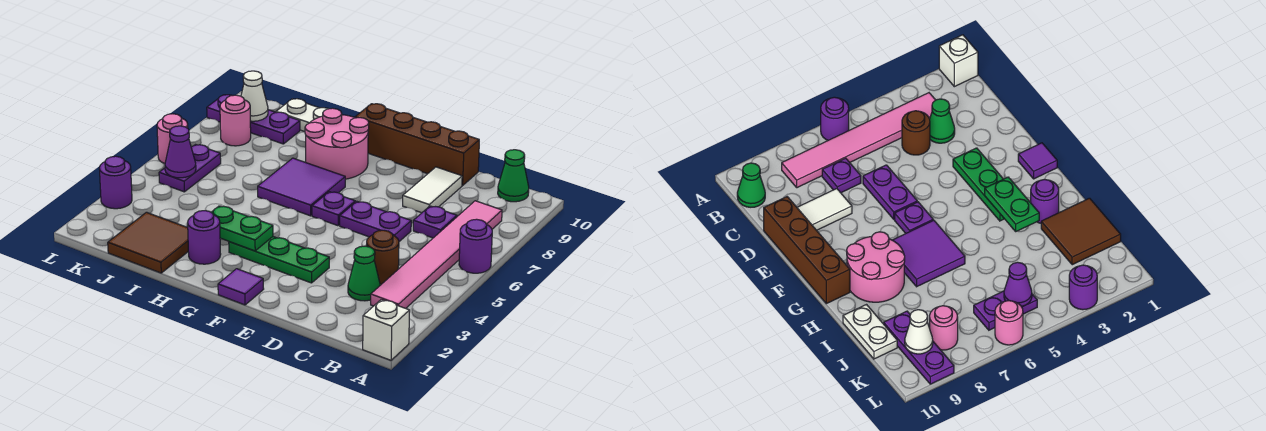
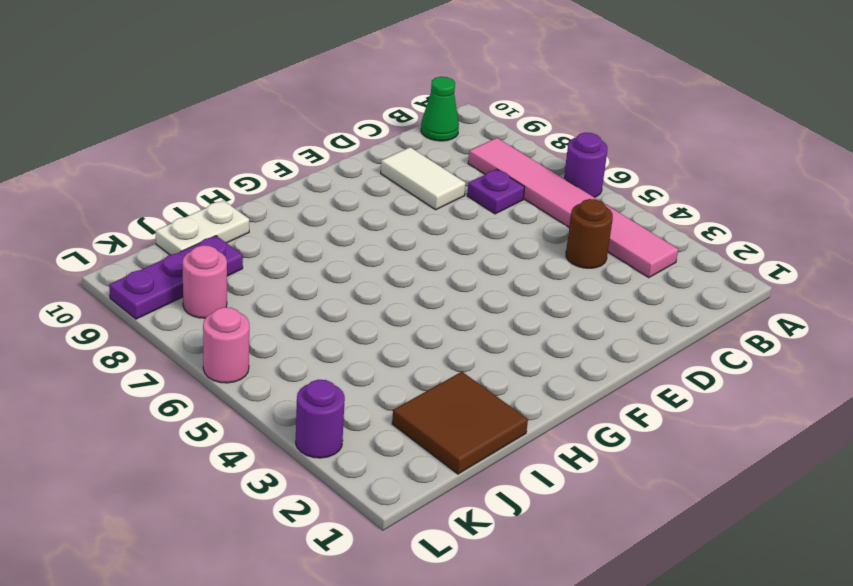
none -> white brick A1 level 1
none -> green cone C3 level 1
none -> purple plate D6:E6 level 1

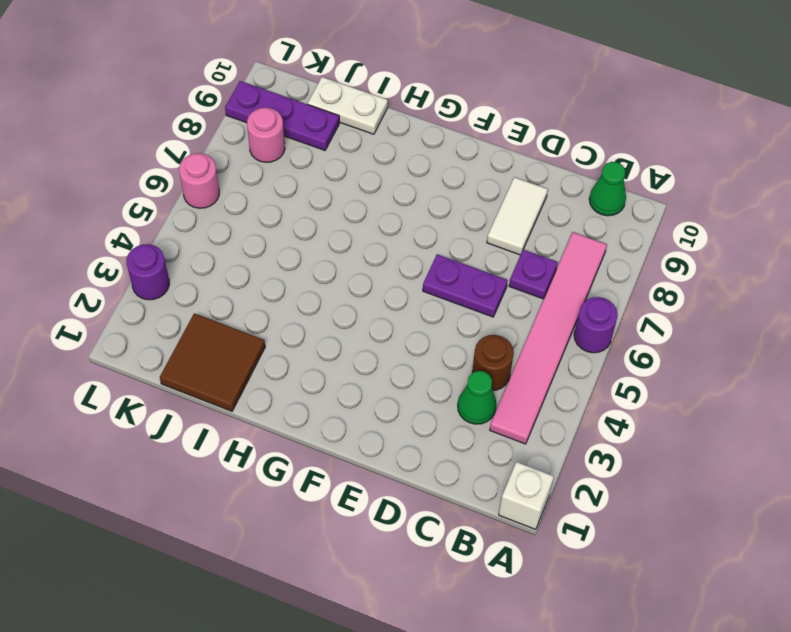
none -> brown brick D10:G10 level 1
none -> green plate E3:G3 level 1
none -> purple tile F1 level 1

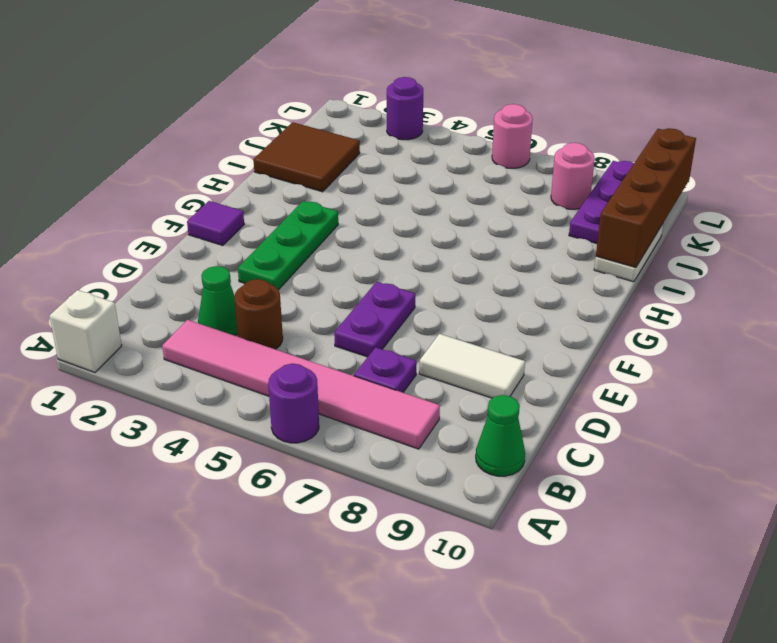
brown brick I10:L10 level 2 -> brown brick D10:G10 level 1
none -> purple plate F6 level 1
none -> purple tile G6:H7 level 1
none -> pink round brick G8:H9 level 1

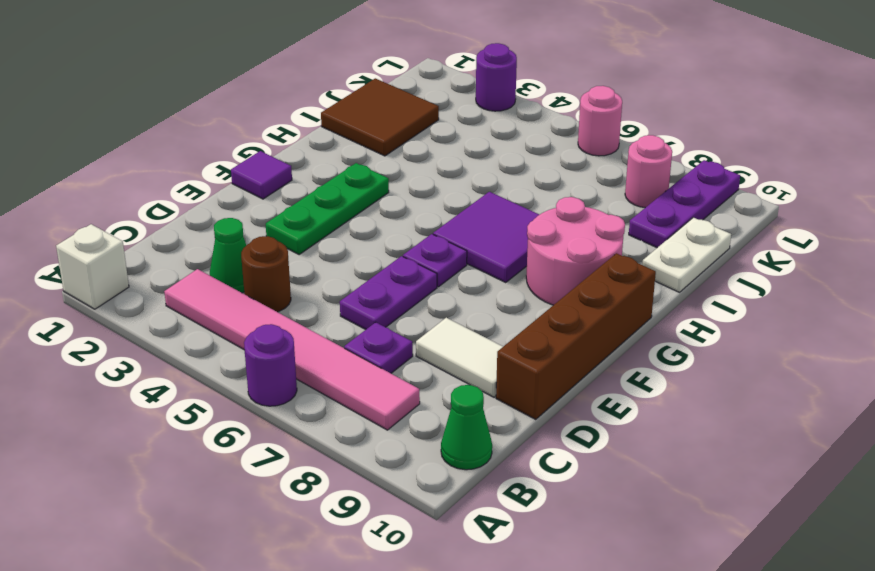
none -> purple round brick H2 level 1
none -> purple plate K5:K6 level 1
none -> green plate G3:H3 level 2

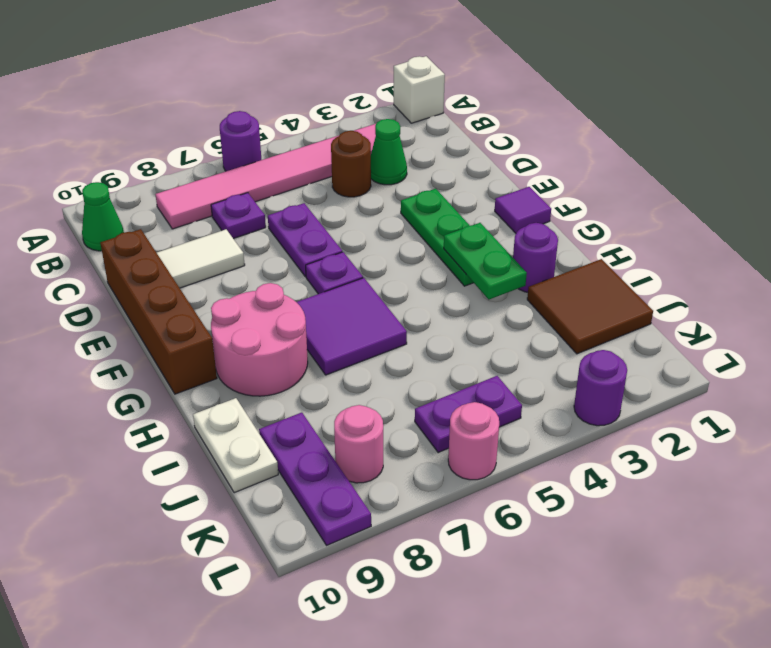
none -> purple cone K5 level 2
none -> white cone K9 level 2

